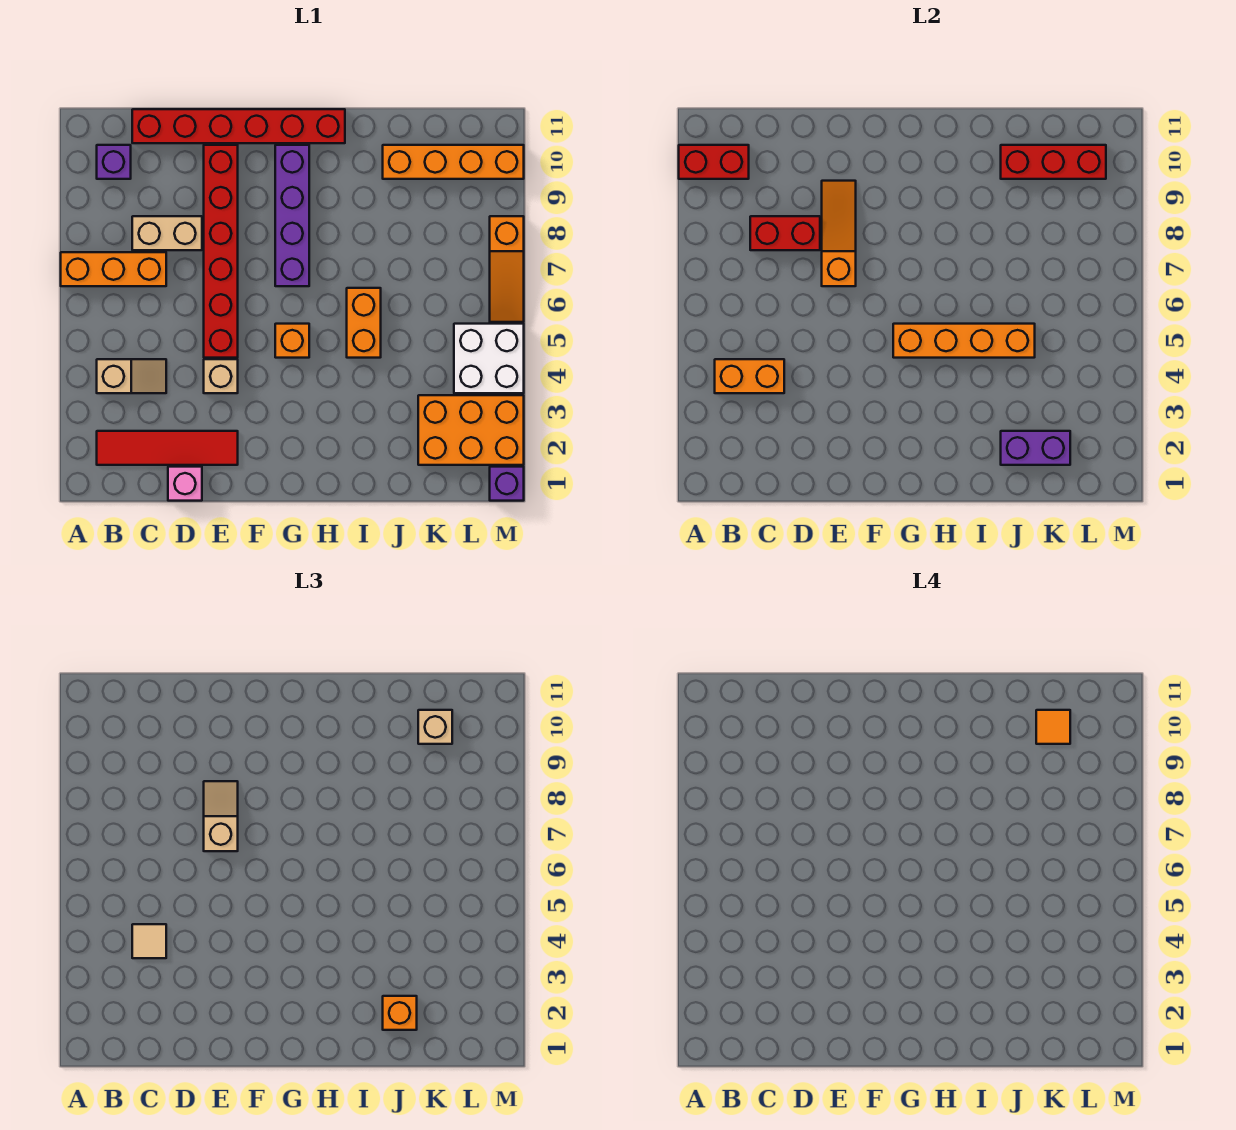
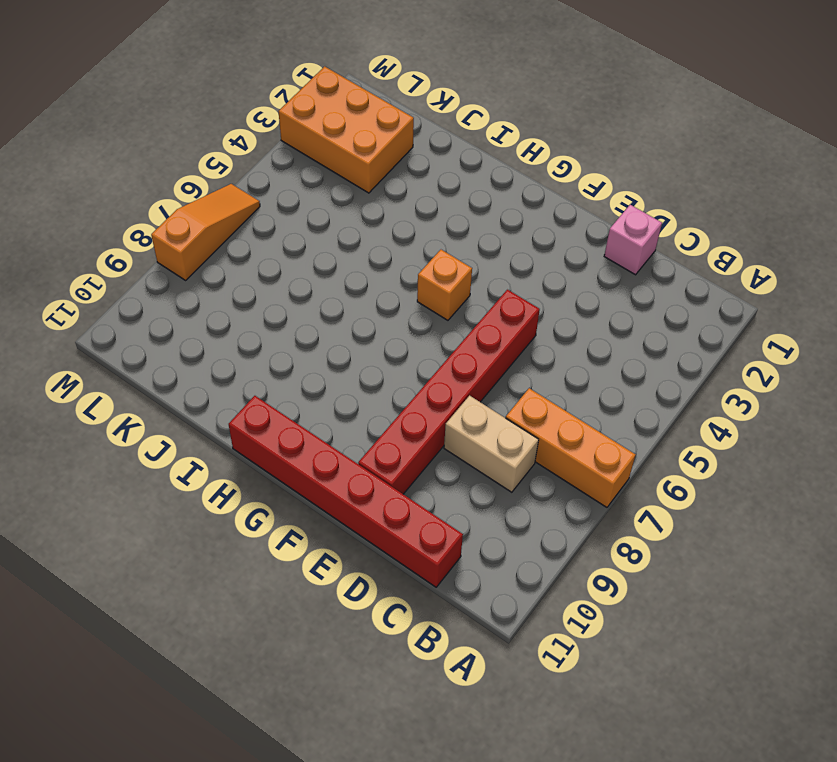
none -> red tile B2:E2 level 1
none -> tan slope B4:C4 level 1 top B
none -> purple brick B10 level 1

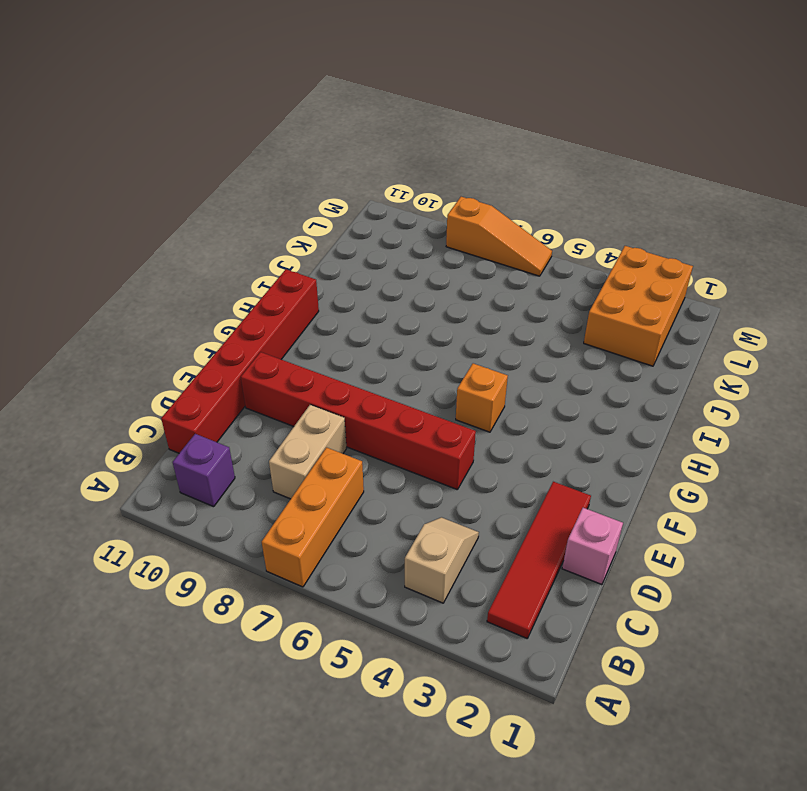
none -> tan brick E4 level 1
none -> purple brick G7:G10 level 1
none -> orange brick I5:I6 level 1

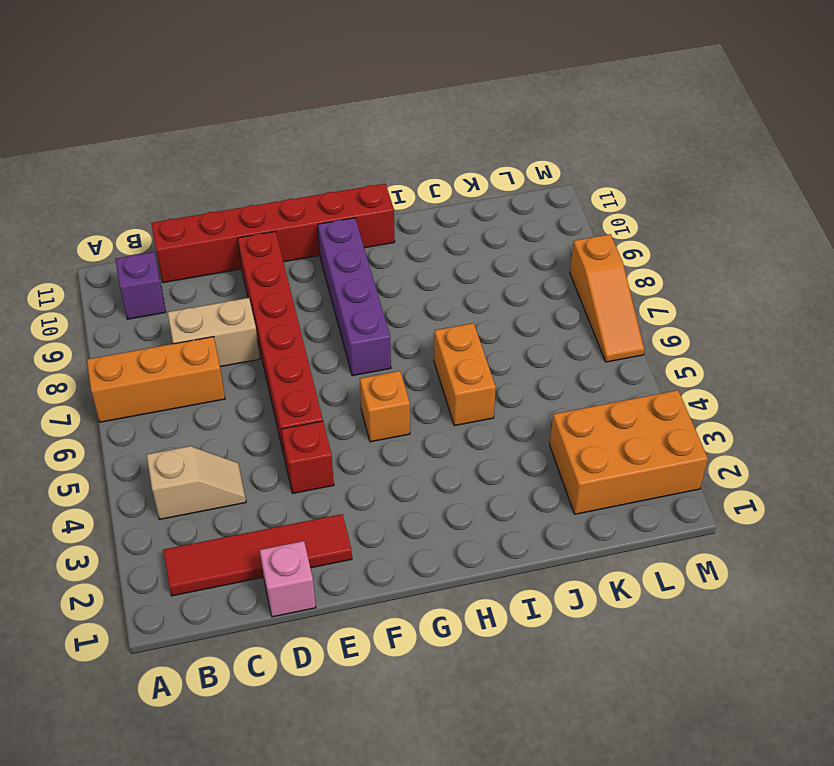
red brick E4 level 1 -> tan brick E4 level 1
none -> orange brick J10:M10 level 1
none -> white brick L4:M5 level 1
none -> purple brick M1 level 1

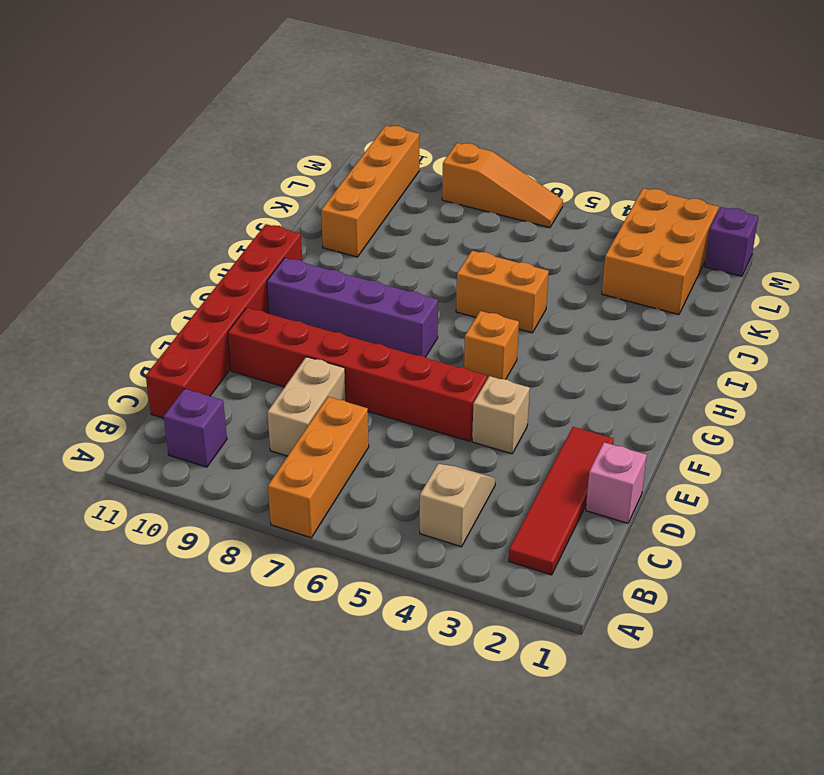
none -> white brick L4:M5 level 1
none -> red brick A10:B10 level 2
none -> orange brick B4:C4 level 2

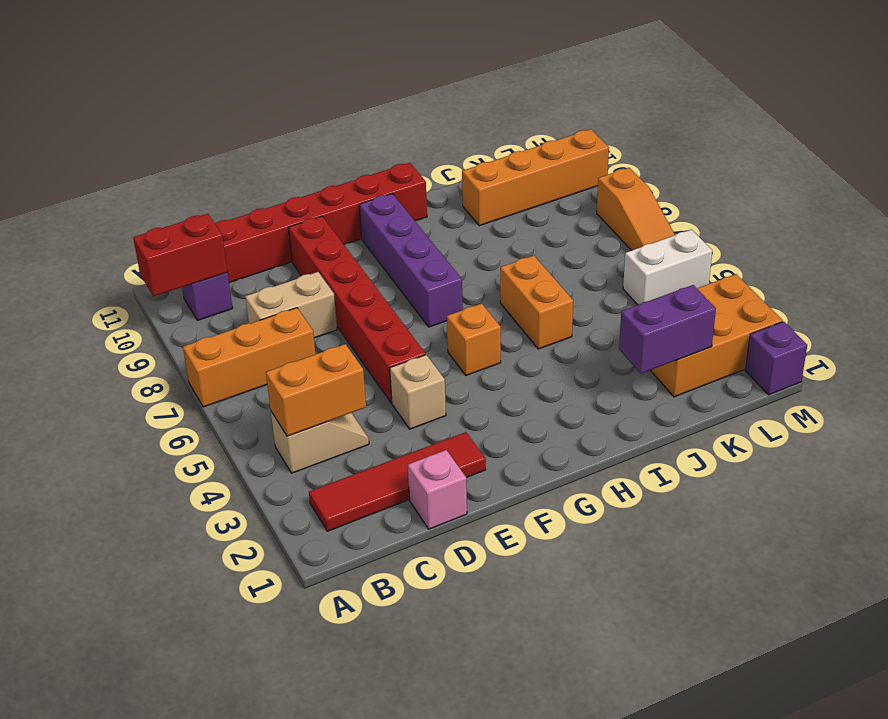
white brick L5:M5 level 1 -> white brick L4:M5 level 1
none -> red brick C8:D8 level 2
none -> orange slope E7:E9 level 2 top 7
none -> orange brick G5:J5 level 2

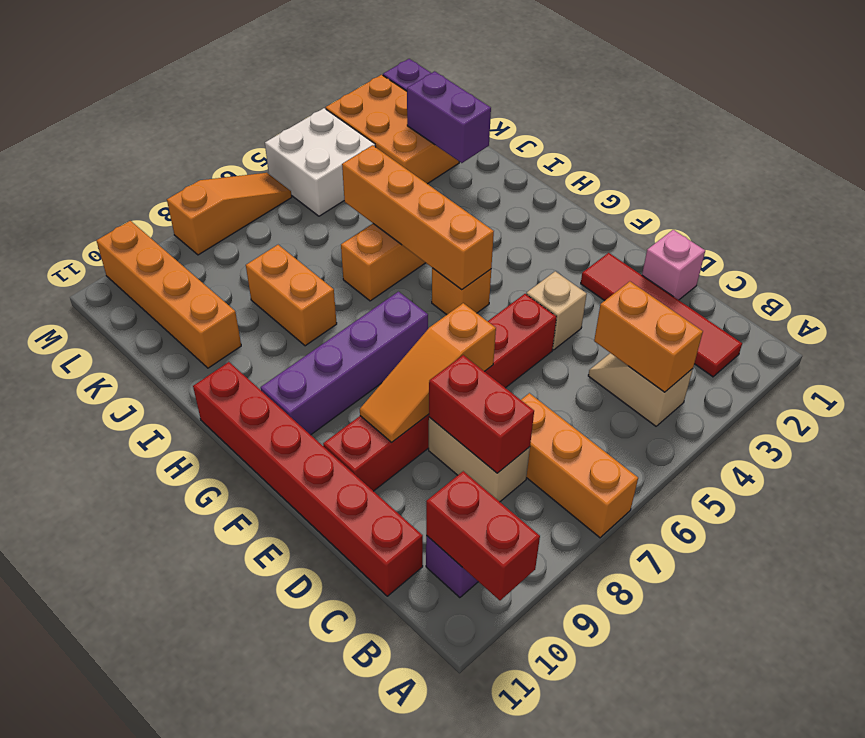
orange brick I8:J8 level 1 -> none
none -> red brick J10:L10 level 2
none -> tan tile C4 level 3
none -> tan slope E7:E8 level 3 top 7

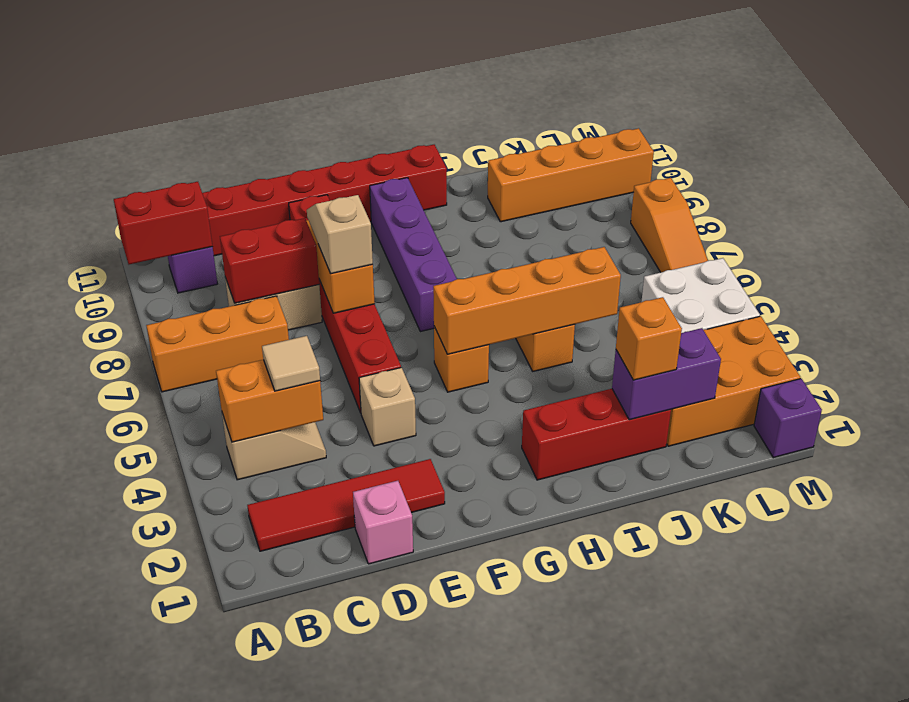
red brick H2:J2 level 1 -> red brick J10:L10 level 2
none -> tan brick K10 level 3
none -> orange tile K10 level 4

